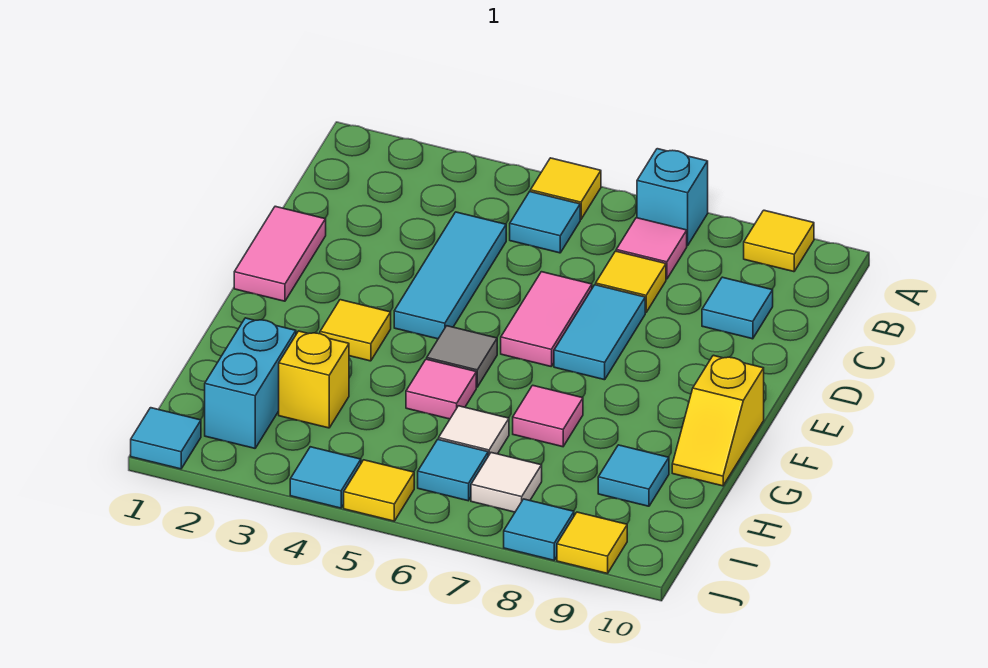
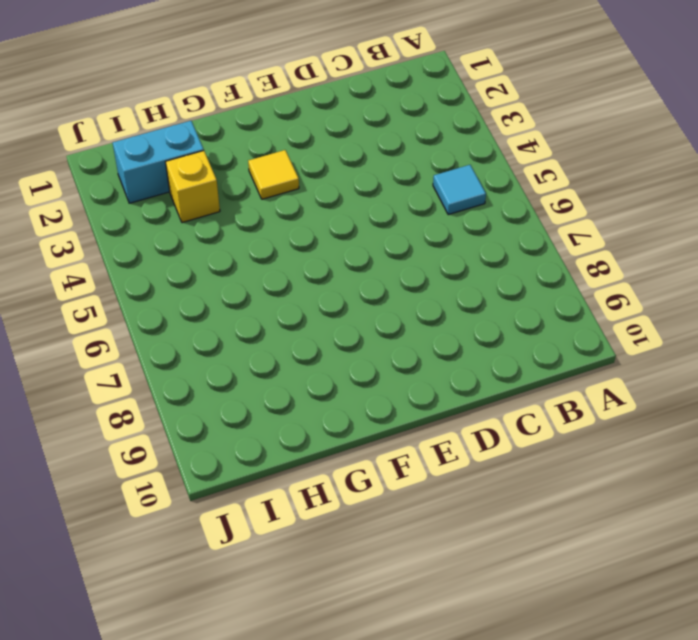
none -> yellow tile A5 level 1
none -> cyan brick A7 level 1
none -> yellow tile A9 level 1

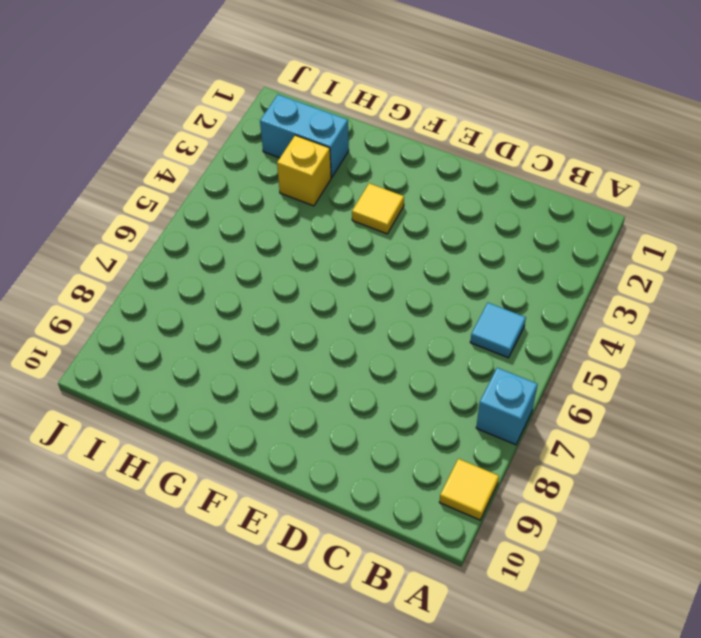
none -> yellow tile A5 level 1
none -> pink tile B7 level 1
none -> cyan tile C4:E4 level 1

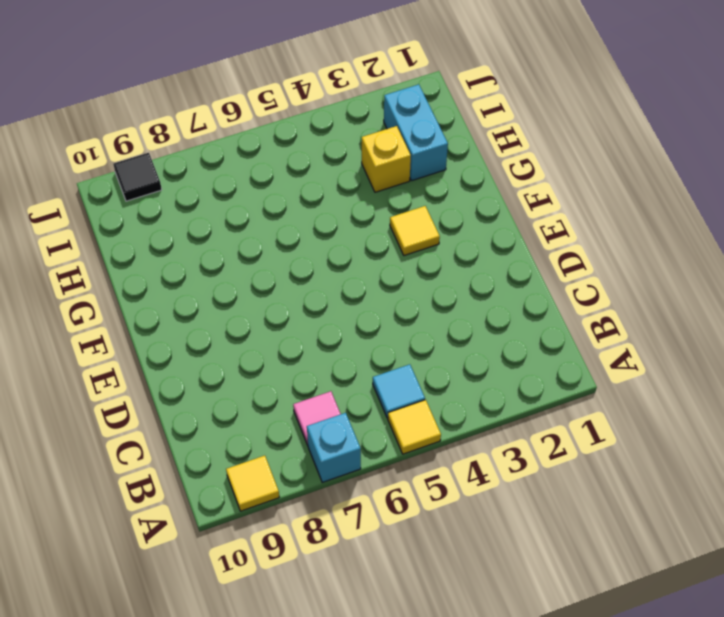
black tile J9 level 1 -> yellow tile J9 level 1
none -> cyan tile C4:E4 level 1
none -> yellow tile C7 level 1
none -> cyan tile C9 level 1

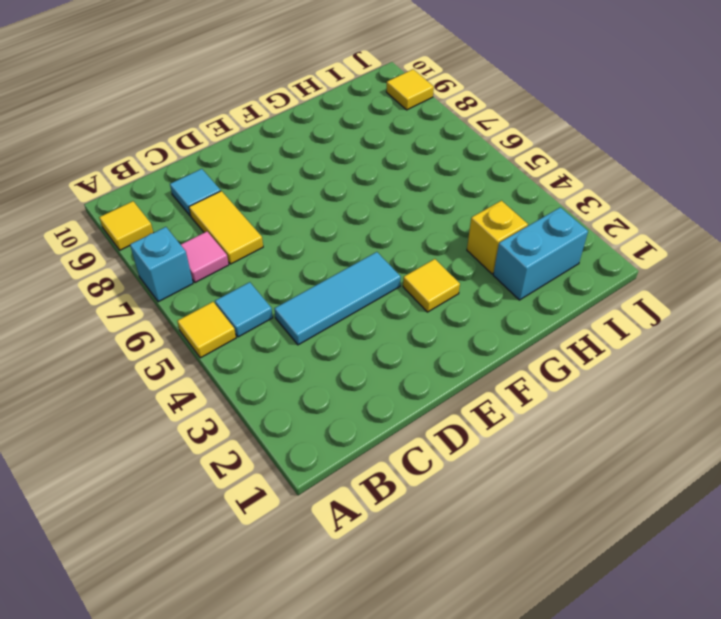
yellow tile C7:C8 level 1 -> yellow tile C7 level 1
none -> pink tile D1:E1 level 1
none -> pink tile D6:E6 level 1
none -> cyan tile D7:E7 level 1

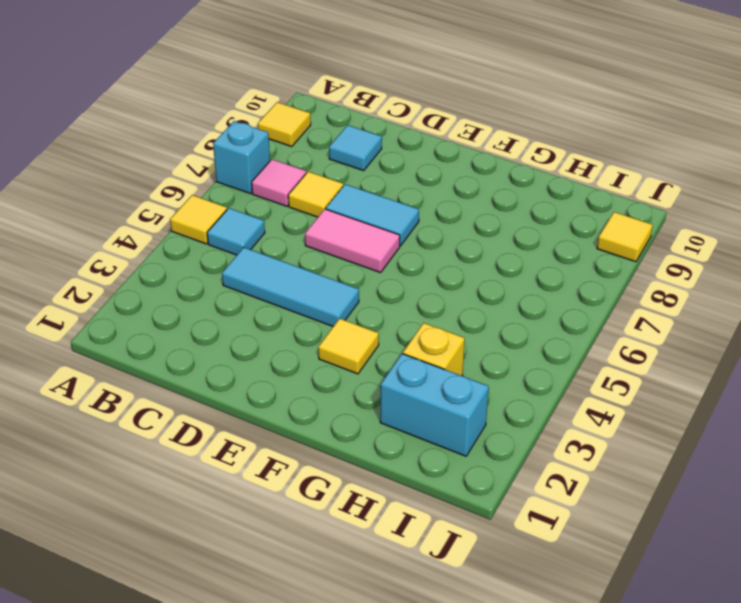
none -> pink tile D1:E1 level 1
none -> grey tile F5 level 1
none -> yellow slope F10:G10 level 1 top F

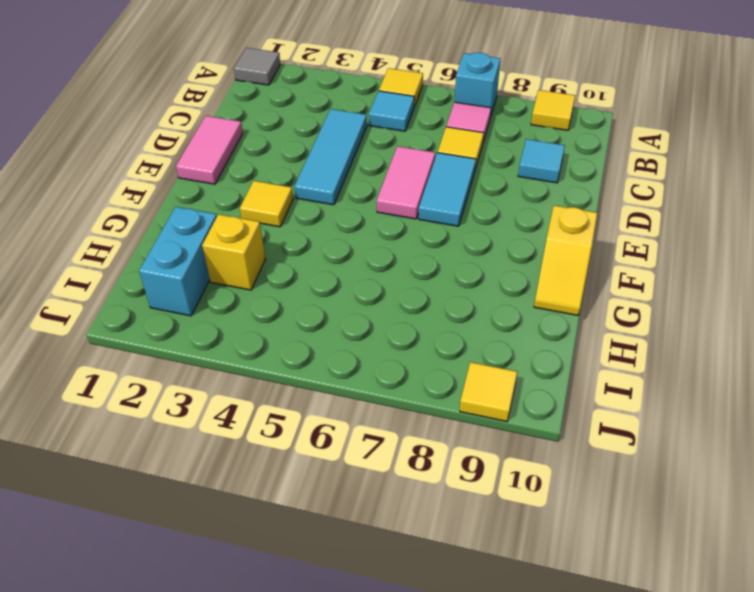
grey tile A1 level 1 -> grey tile F5 level 1
none -> pink tile G5 level 1
none -> pink tile G7 level 1
none -> white tile H6 level 1

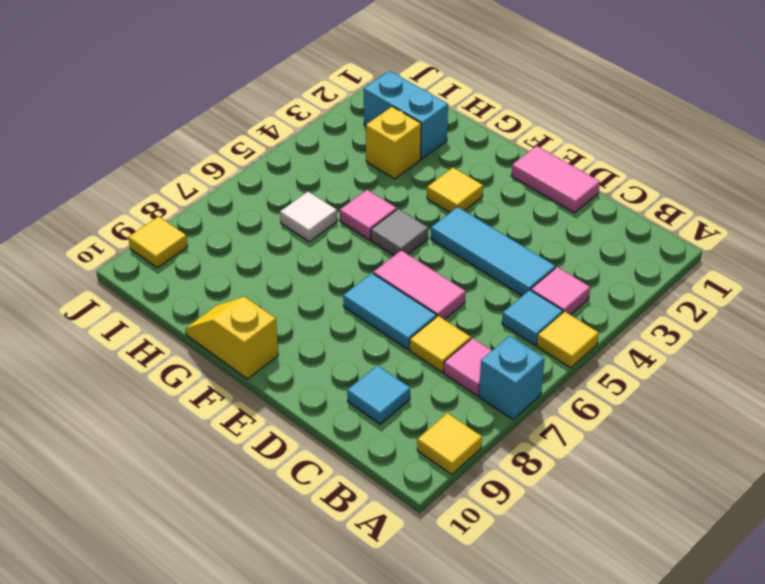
pink tile B4 level 1 -> pink tile G7 level 1
none -> cyan tile H9 level 1
none -> cyan tile I6 level 1
none -> white tile I7 level 1

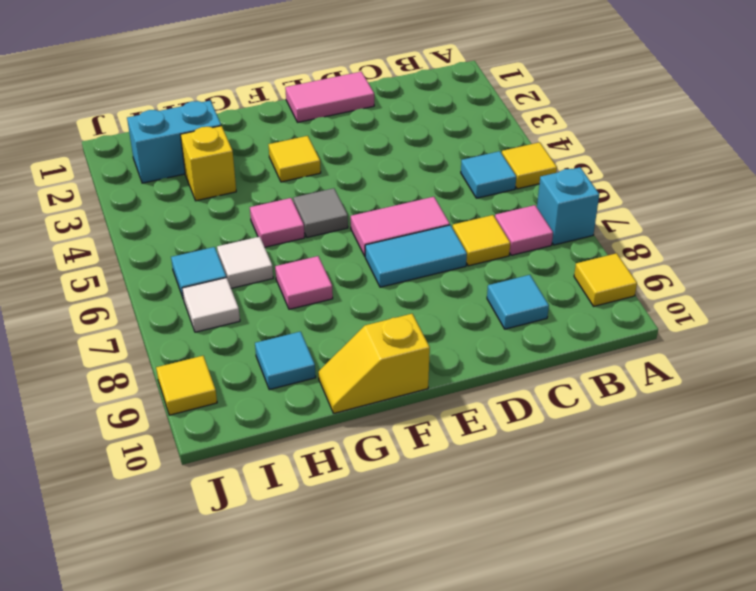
none -> cyan tile C4:E4 level 1
none -> cyan tile J1 level 1
none -> cyan tile J4 level 1

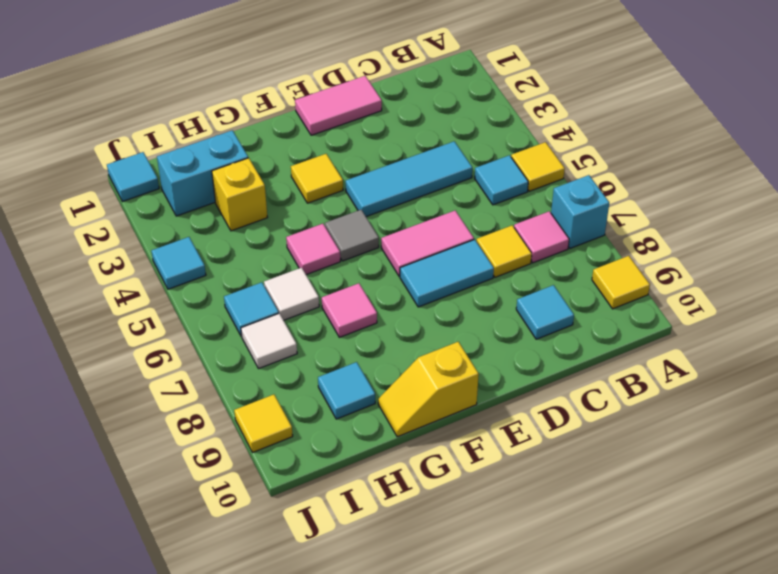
none -> yellow tile J5 level 1
none -> cyan tile J8 level 1

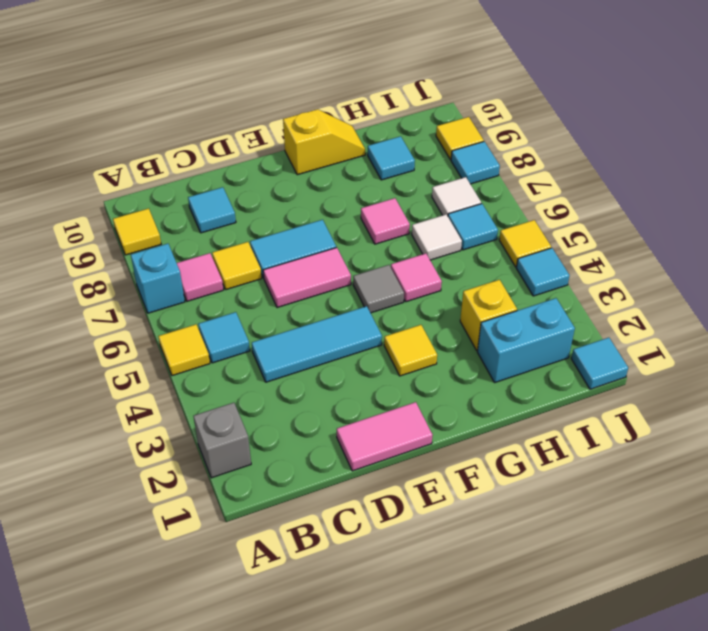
grey brick A2 level 1 -> none

